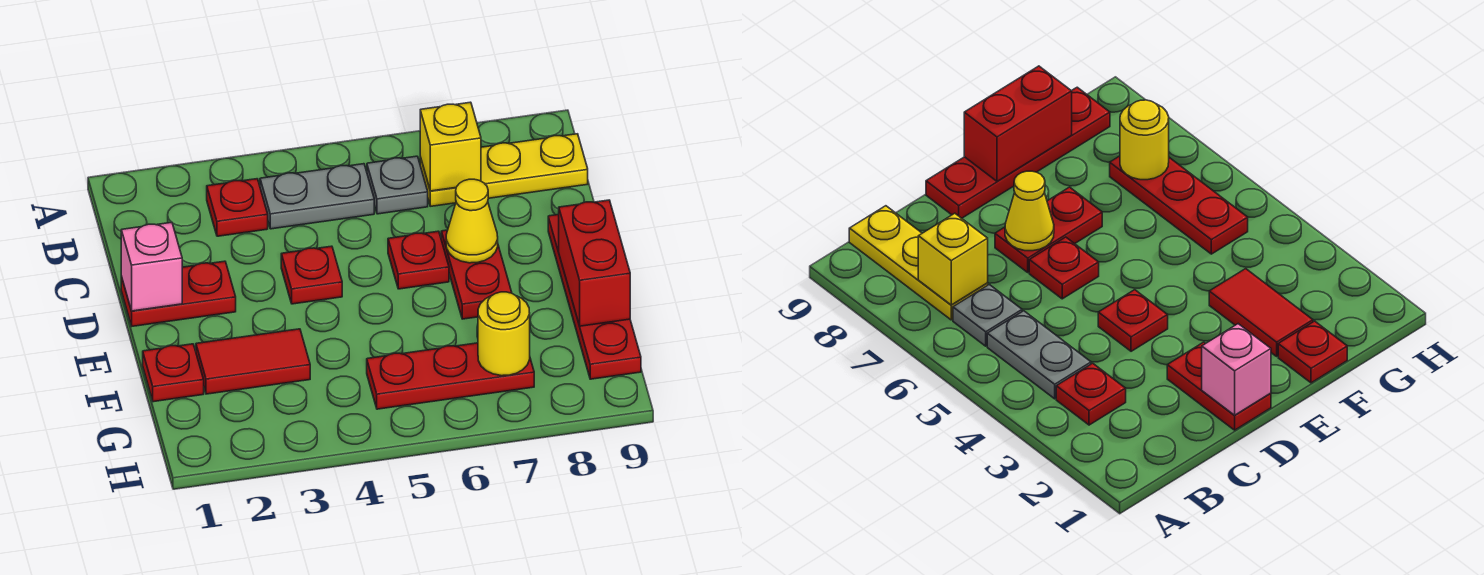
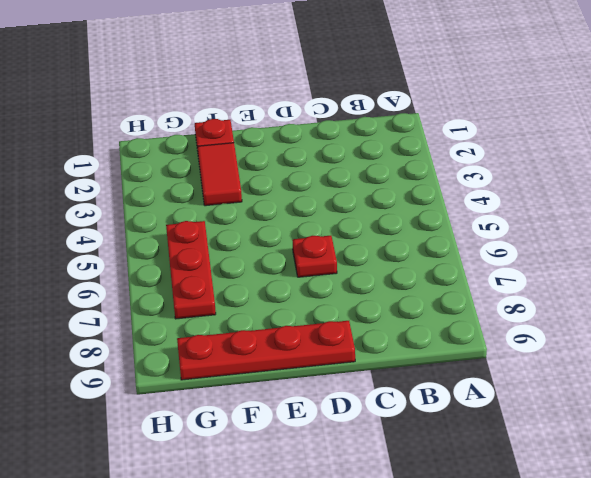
none -> red plate B3 level 1
none -> grey plate B4:B5 level 1
none -> grey plate B6 level 1

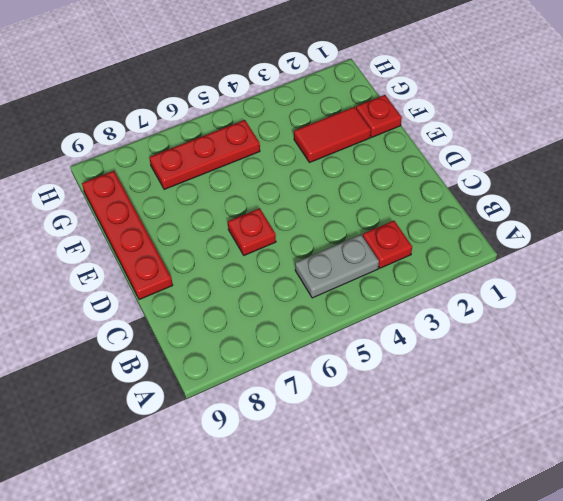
none -> grey plate B6 level 1
none -> yellow plate B7:B9 level 1
none -> red plate D1:D2 level 1

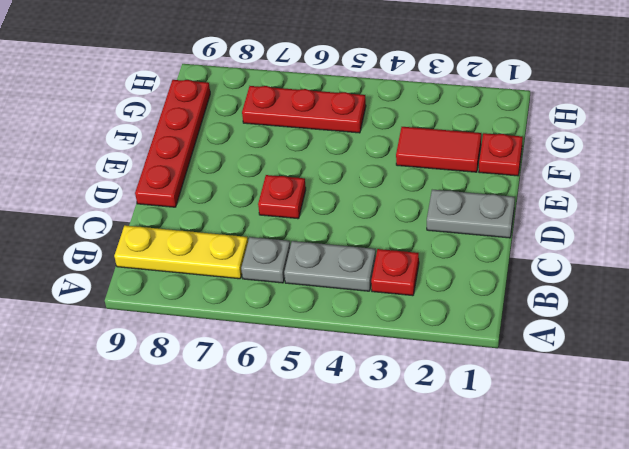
grey plate D1:D2 level 1 -> red plate D1:D2 level 1
none -> red plate D4 level 1
none -> red plate D7:E7 level 1
none -> yellow brick B7 level 2

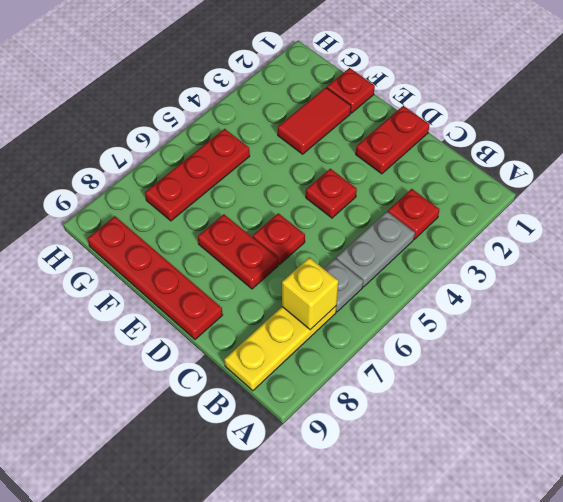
none -> pink brick D1 level 2
none -> yellow cone D7 level 2
none -> red brick E9:F9 level 2

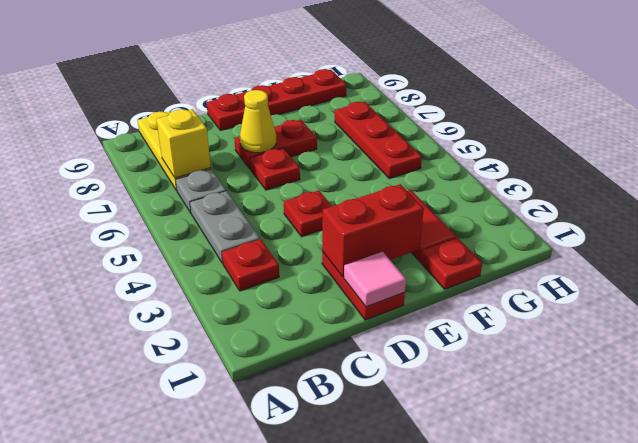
pink tile D1 level 2 -> pink brick D1 level 2
red brick D2:E2 level 2 -> red brick E9:F9 level 2
none -> yellow round brick G7 level 2

